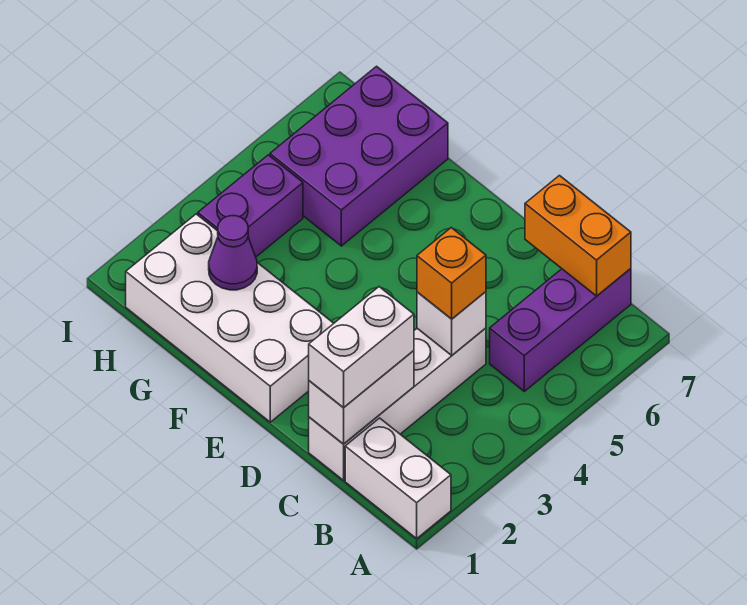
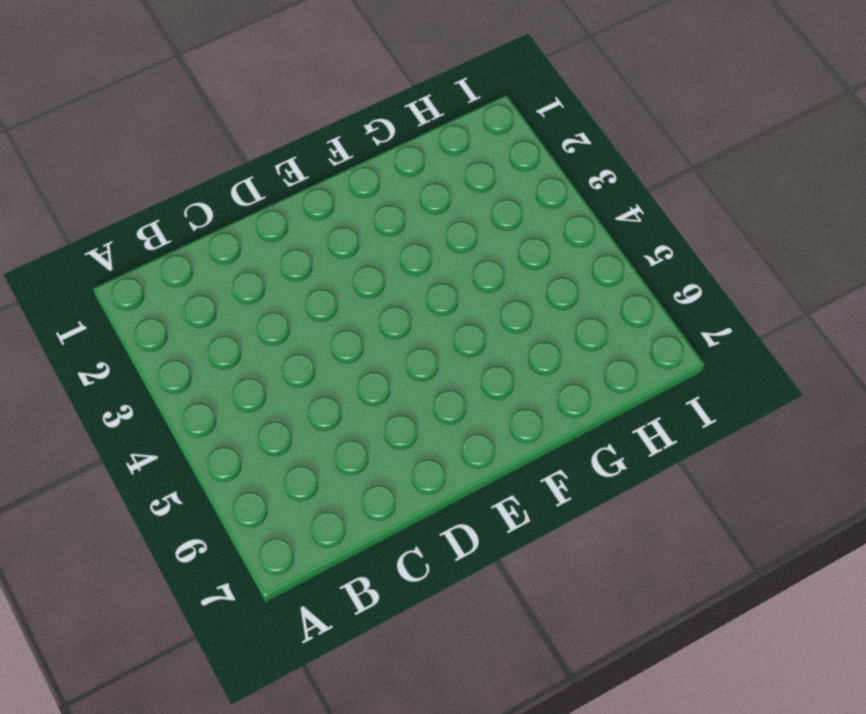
none -> white brick A1:B1 level 1
none -> purple brick B5:B7 level 1
none -> white brick C1:C4 level 1

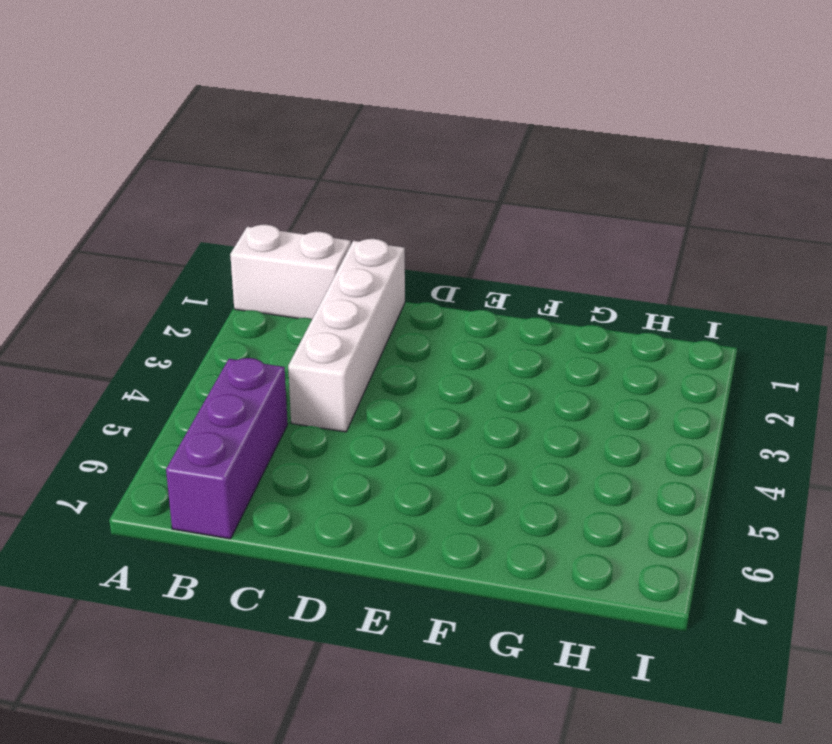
none -> white brick E1:H2 level 1
none -> purple brick G5:H7 level 1
none -> purple brick H3:H4 level 1

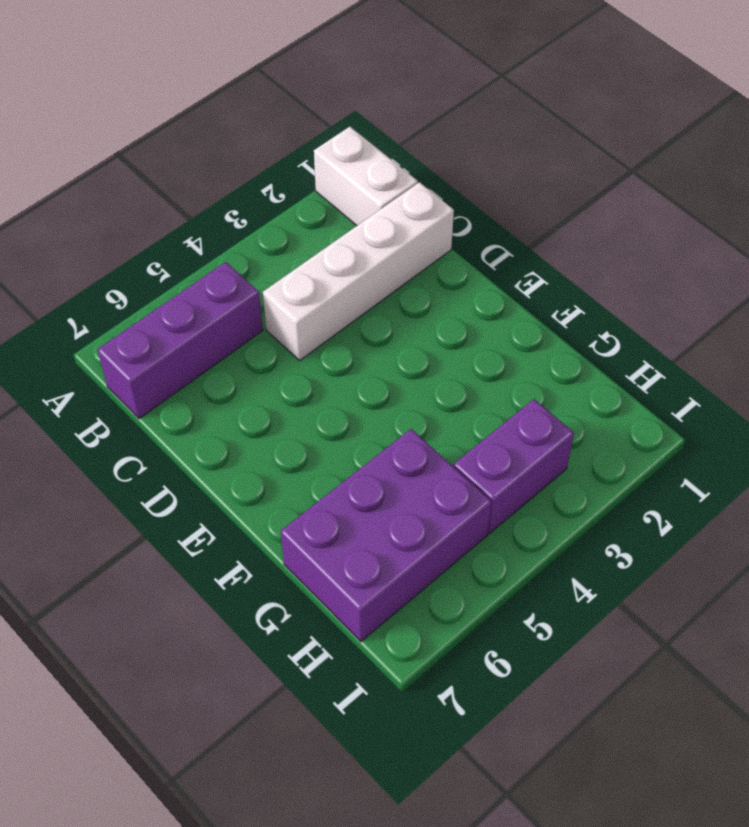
none -> white brick E1:H2 level 1
none -> orange brick B7:C7 level 2
none -> white brick C1:C2 level 2

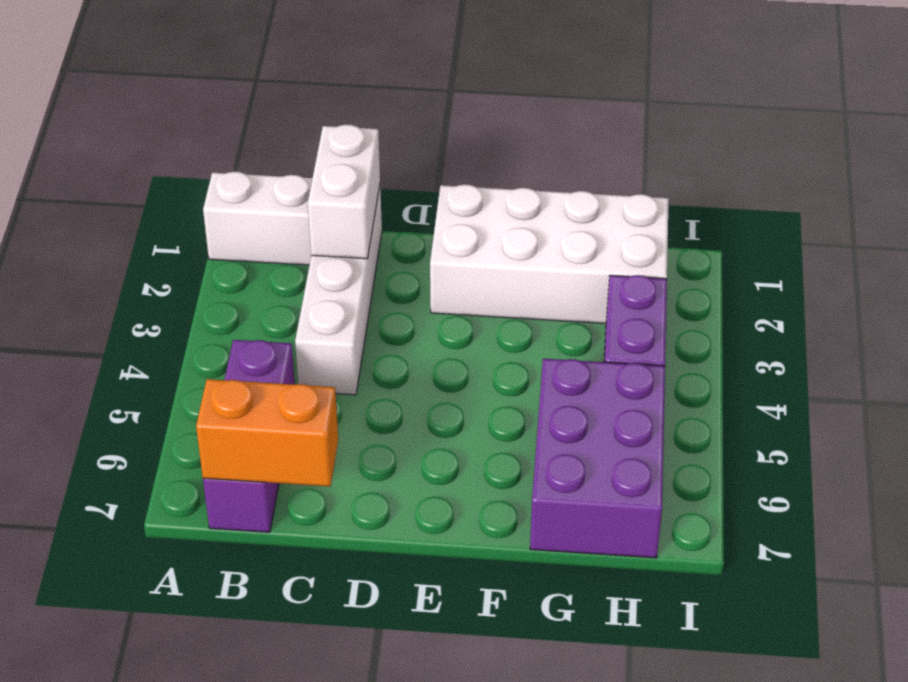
none -> white brick C4 level 2
none -> purple cone G2 level 2
none -> white brick C1:C2 level 3

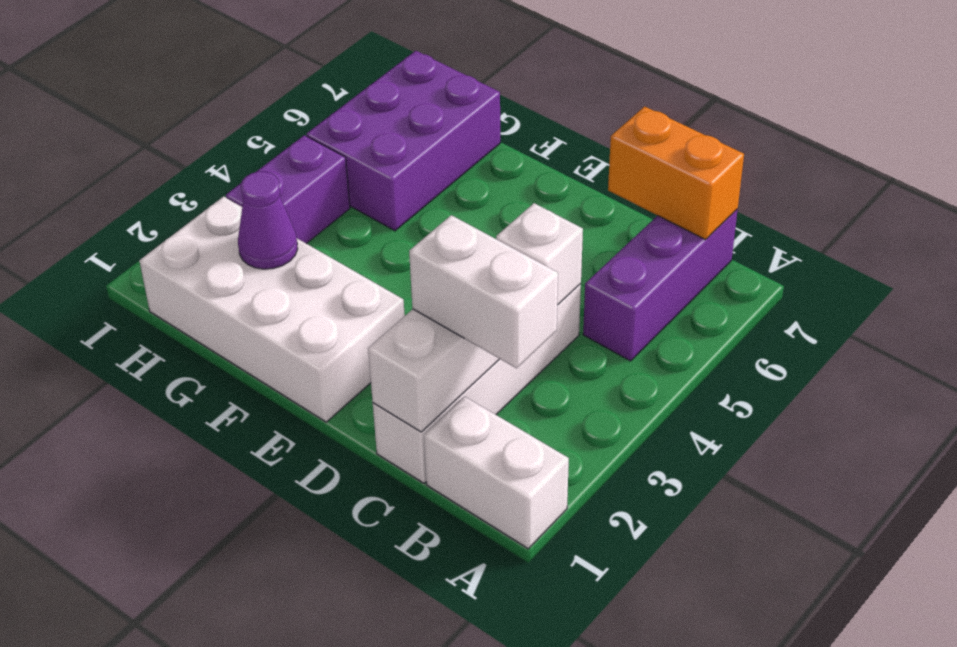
white brick B2:C2 level 3 -> white brick C1:C2 level 3
none -> orange brick C4 level 3

